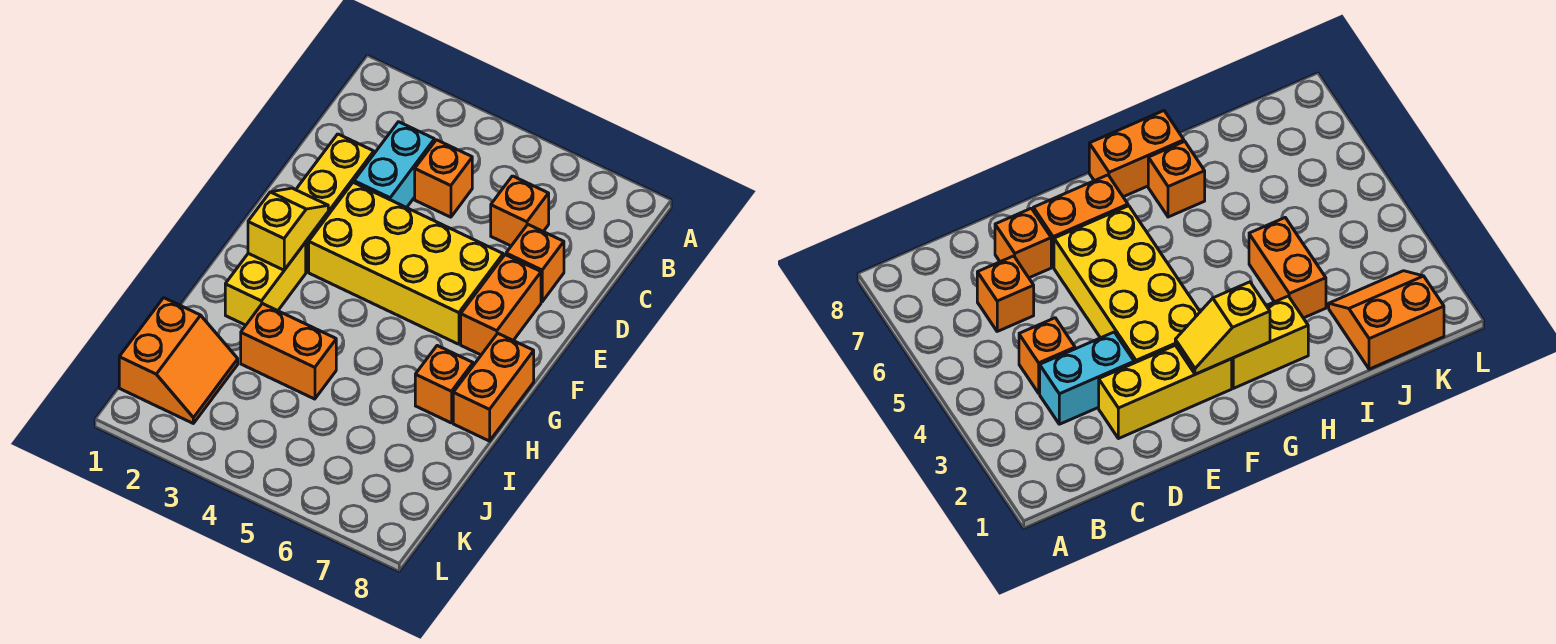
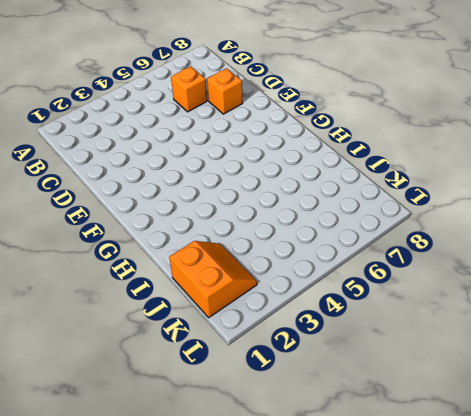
none -> cyan brick C3:D3 level 1
none -> orange brick C4 level 1
none -> yellow brick D2:F2 level 1

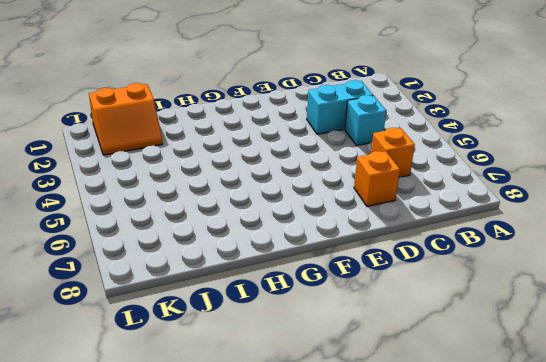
cyan brick C4 level 1 -> orange brick C4 level 1
none -> yellow brick D2:F2 level 1
none -> yellow brick E3:F6 level 1
none -> orange brick E7:F7 level 1

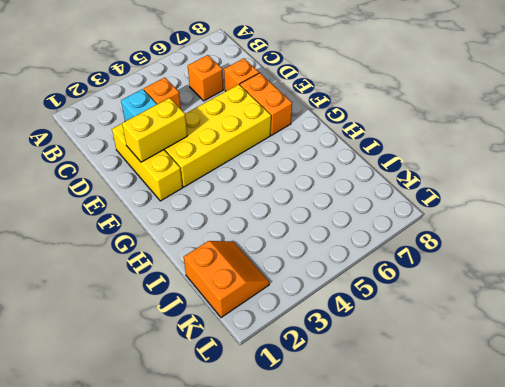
yellow brick E2:E3 level 2 -> yellow brick G2:H2 level 1
none -> orange brick G8:H8 level 1
none -> orange brick H7 level 1
none -> orange brick I3:I4 level 1

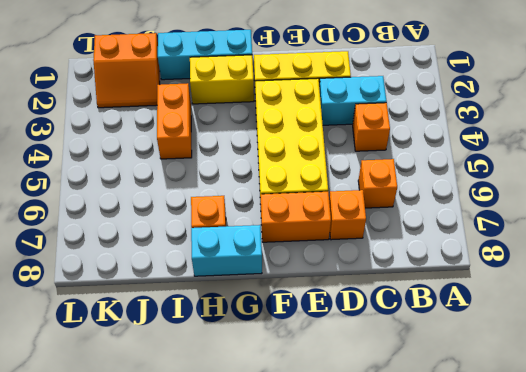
cyan brick G1:I1 level 1 -> none
cyan brick G8:H8 level 1 -> orange brick G8:H8 level 1
none -> yellow slope F2:G2 level 2 top G

